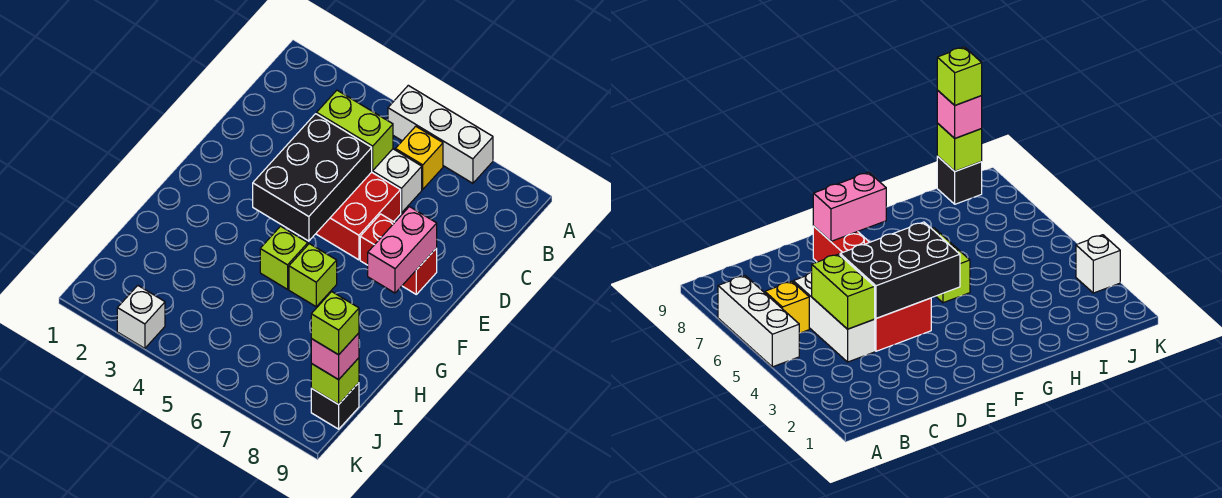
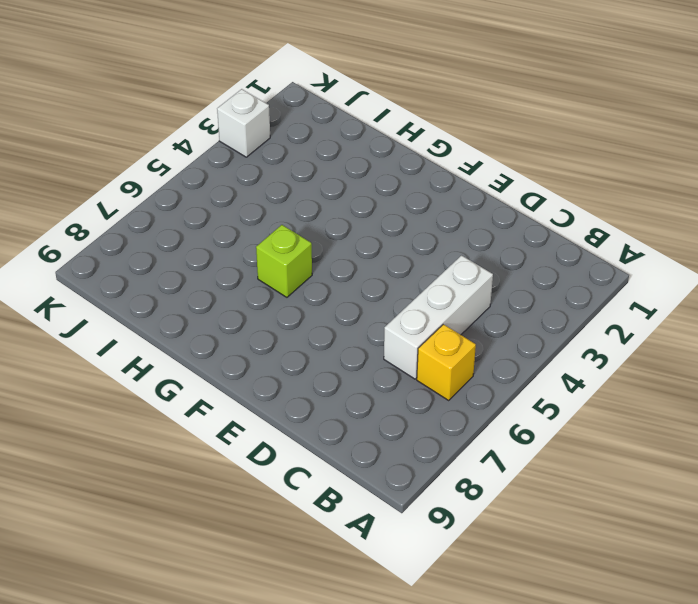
none -> white brick A5:A7 level 1
none -> red brick D4:E6 level 1
none -> red brick E7:E8 level 1

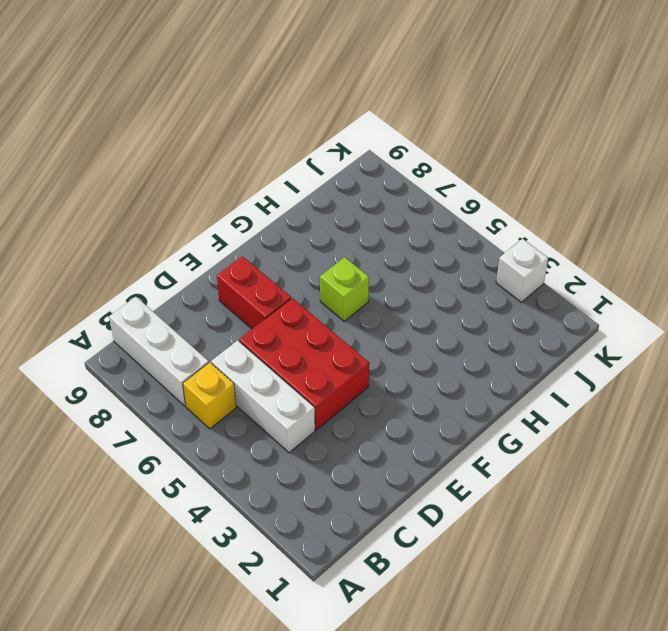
white brick B7:B9 level 1 -> white brick A5:A7 level 1
none -> lime brick G5 level 1
none -> black brick J9 level 1
none -> lime brick C4:C5 level 2

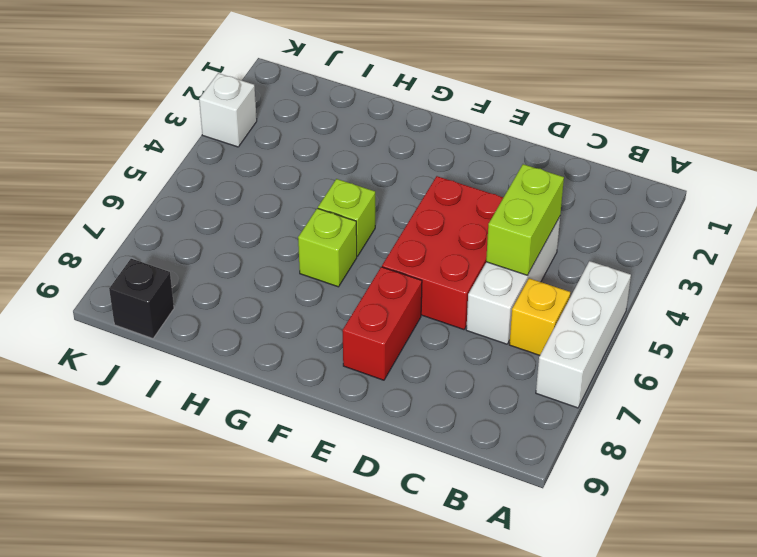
none -> black brick D4:F5 level 2
none -> pink brick E8:F8 level 2
none -> lime brick J9 level 2

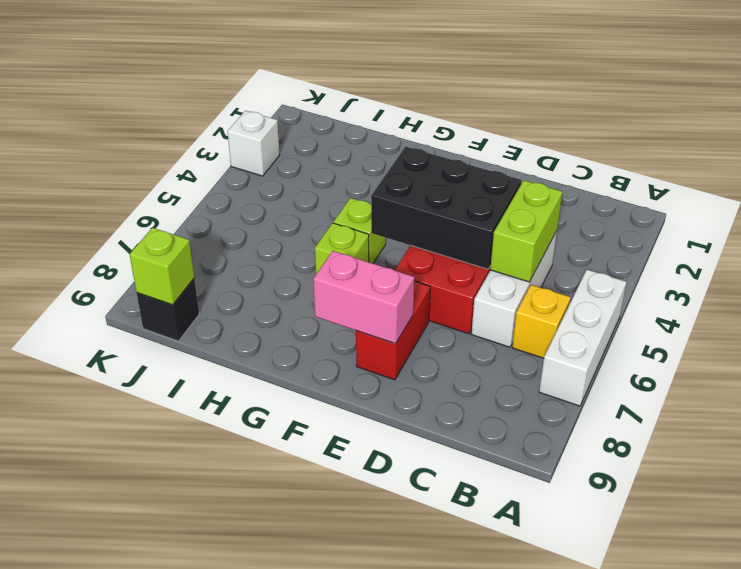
none -> pink brick J9 level 3
none -> lime brick J9 level 4

